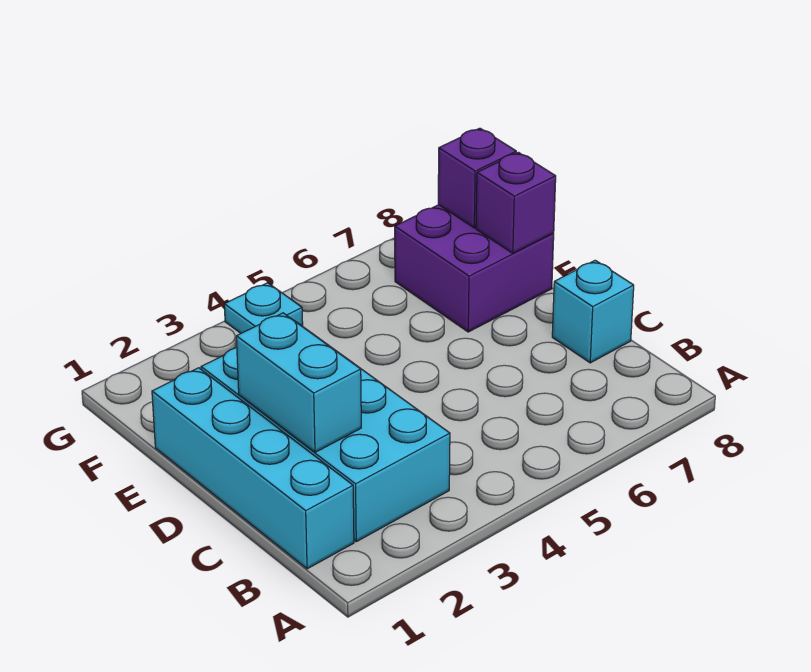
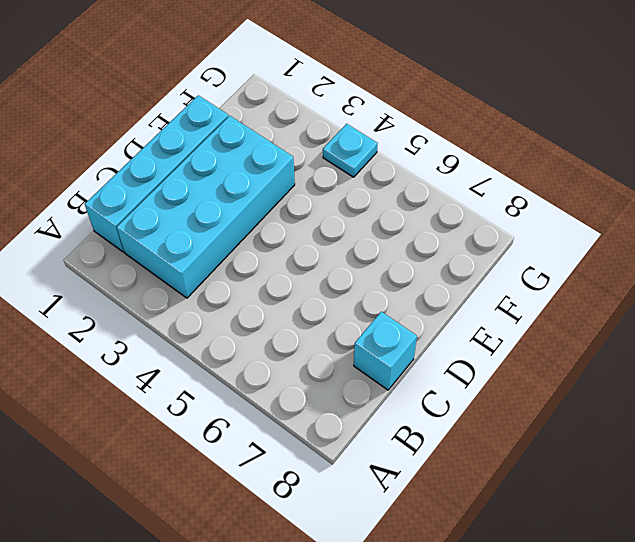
none -> purple brick E7:F8 level 1
none -> cyan brick C2:D2 level 2

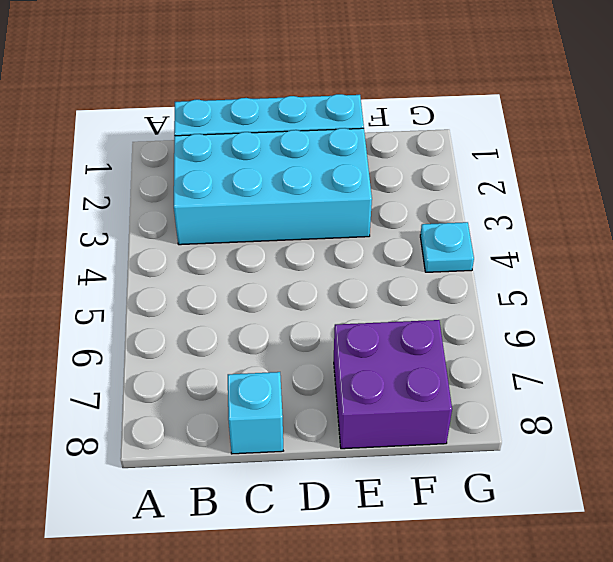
none -> cyan brick C2:D2 level 2
none -> purple brick E8 level 2

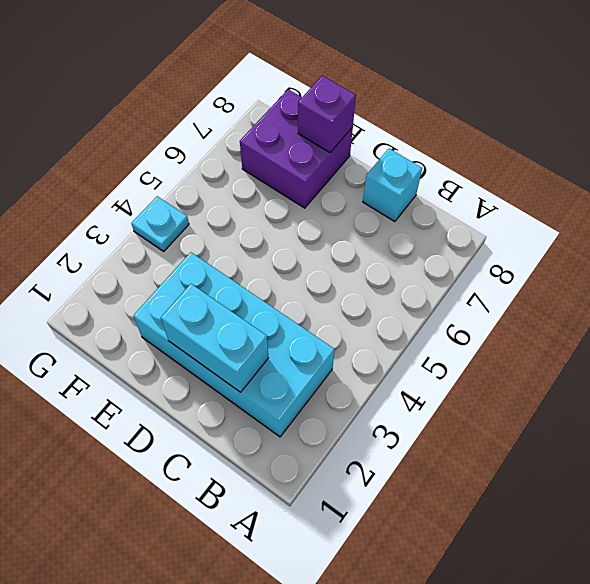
none -> cyan brick B1:E1 level 1
none -> purple brick F8 level 2

